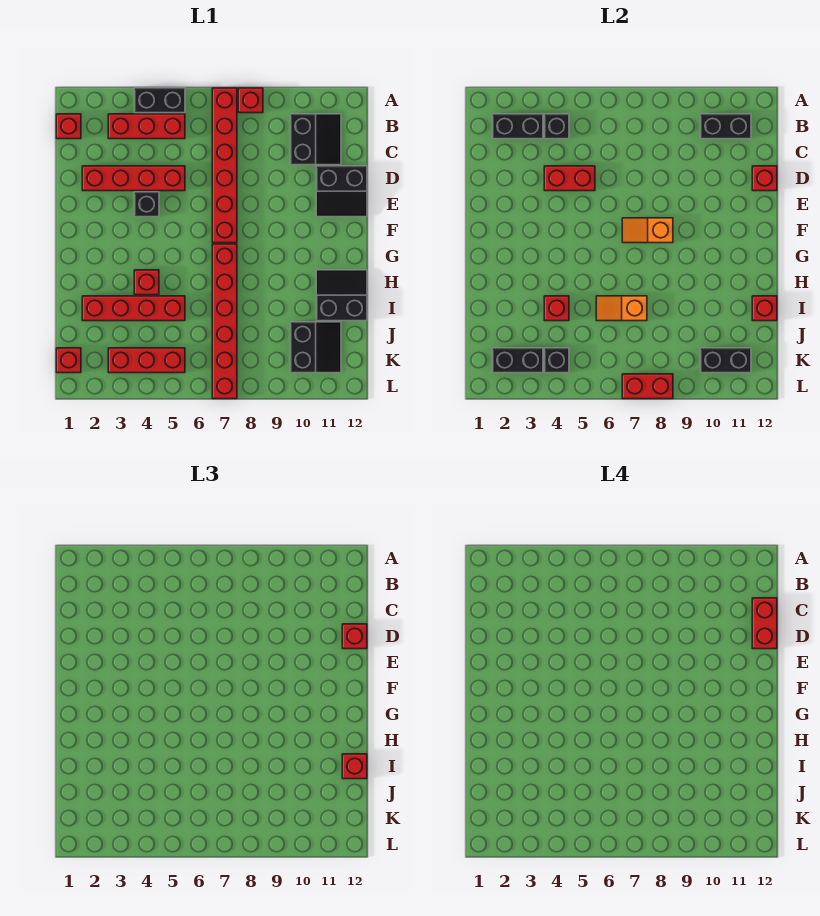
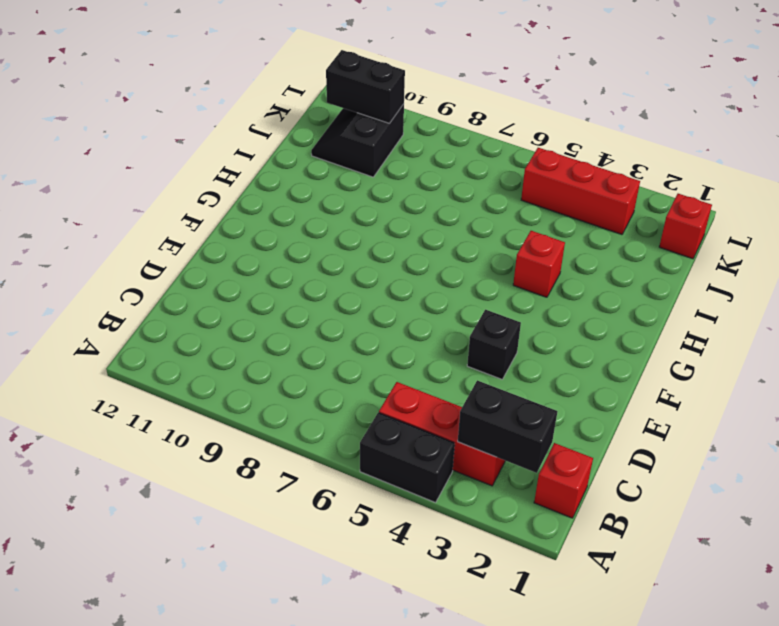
none -> red brick A7:F7 level 1
none -> red brick A8 level 1
none -> black slope B10:C11 level 1 top 10
none -> red brick D2:D5 level 1

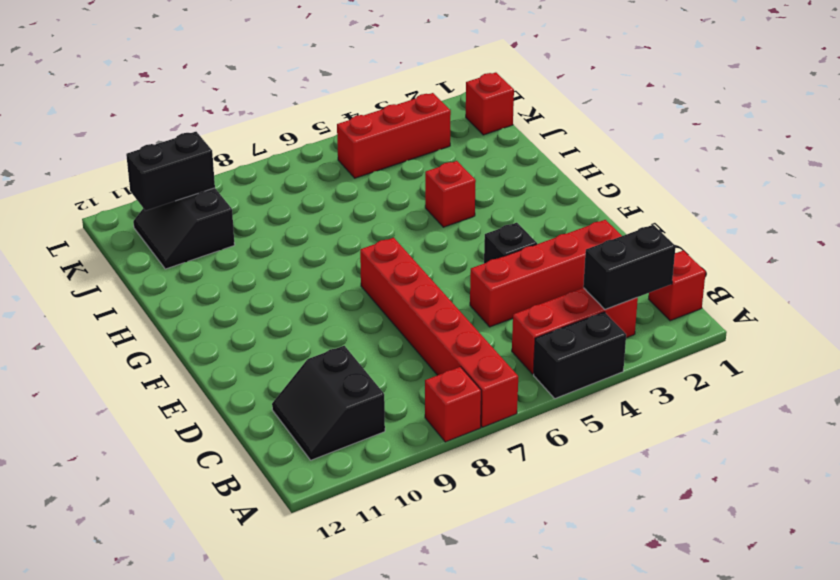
none -> black slope D11:E12 level 1 top D
none -> red brick G7:L7 level 1
none -> black slope H11:I12 level 1 top I
none -> red brick I2:I5 level 1

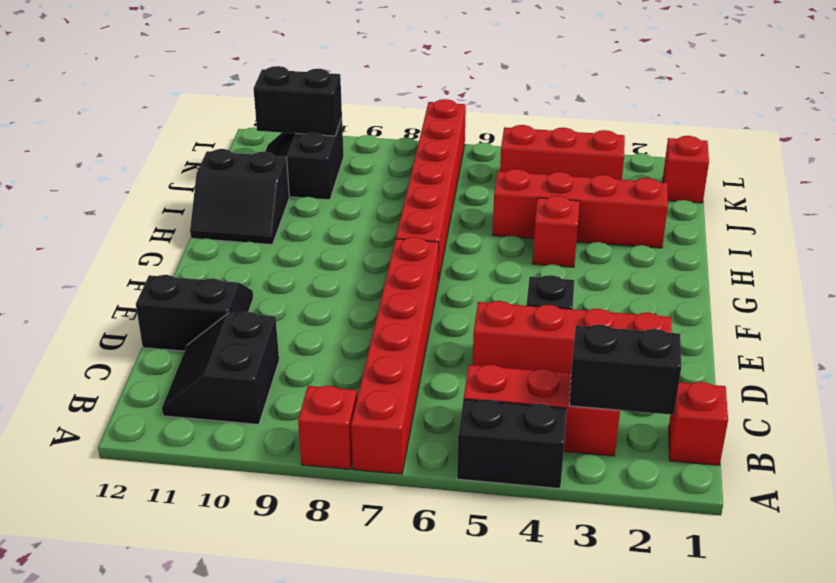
none -> black brick B4 level 2
none -> black brick B10:B11 level 2
none -> red brick D4:D5 level 2
none -> red brick D12 level 2

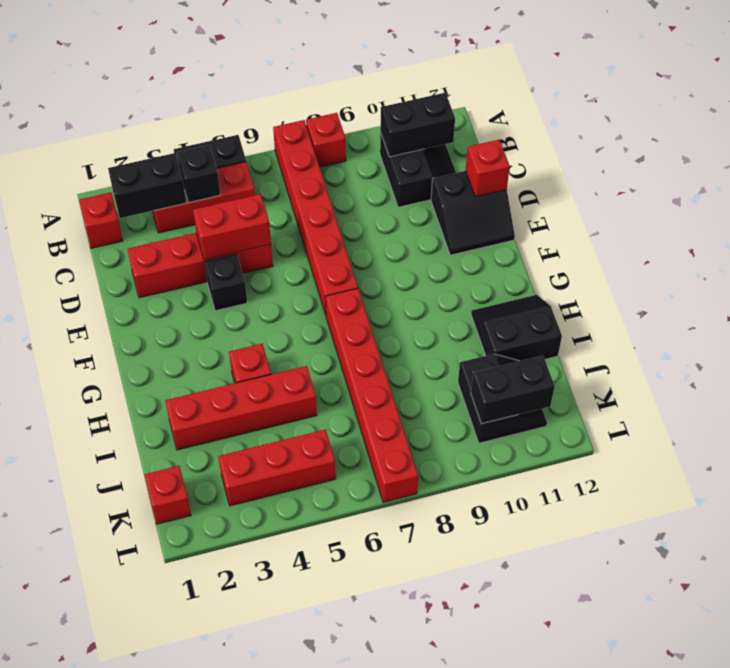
none -> orange slope F7:F8 level 2 top 8
none -> red brick I4 level 2
none -> orange slope I6:I7 level 2 top 7
none -> red brick I12 level 2

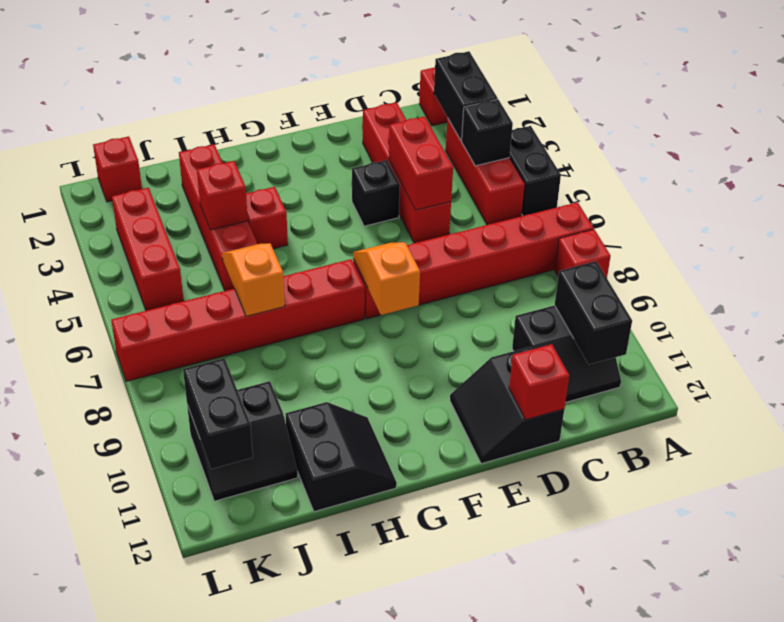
none -> red brick I12 level 2
none -> black brick K2:K3 level 2
none -> black brick K4 level 2
none -> red brick L7:L8 level 2

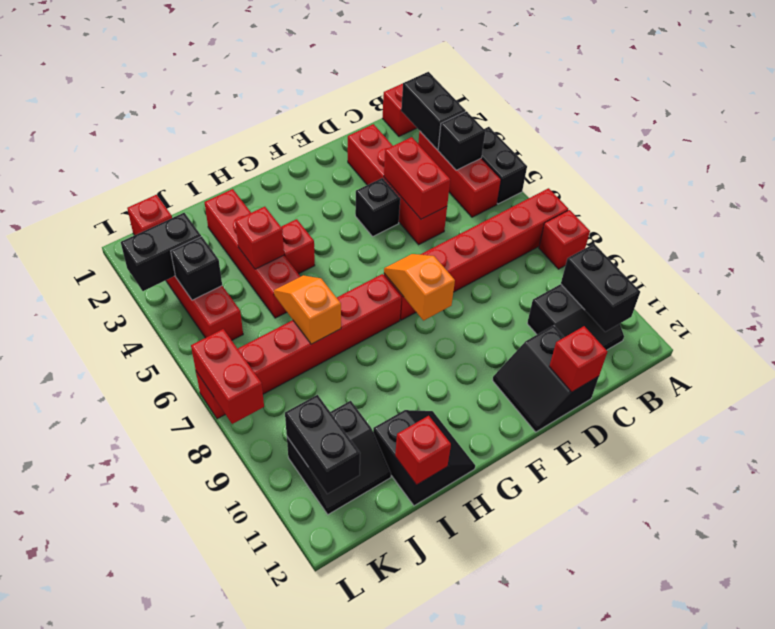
black brick K3:L3 level 2 -> black brick K2:K3 level 2
none -> red brick D12 level 3
none -> red brick I12 level 3
none -> red brick C12:D12 level 4

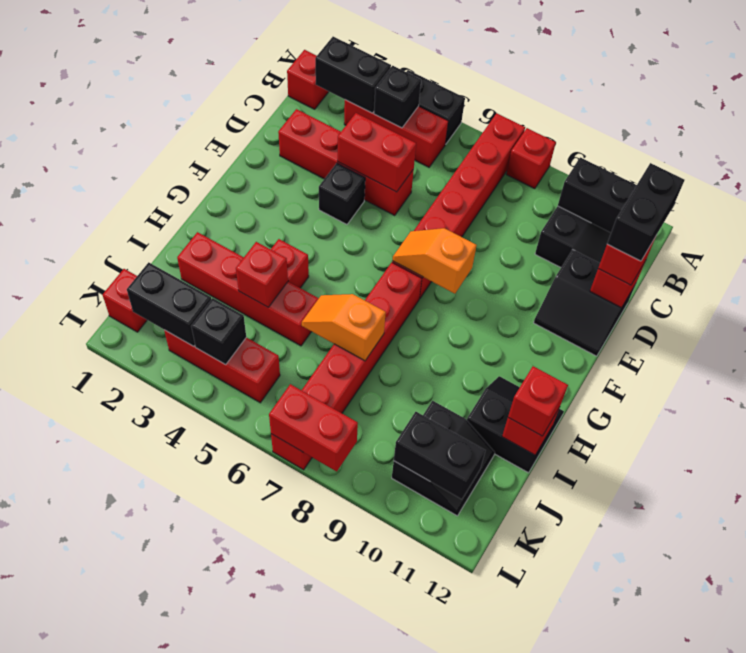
black brick C12:D12 level 4 -> red brick C12:D12 level 4

